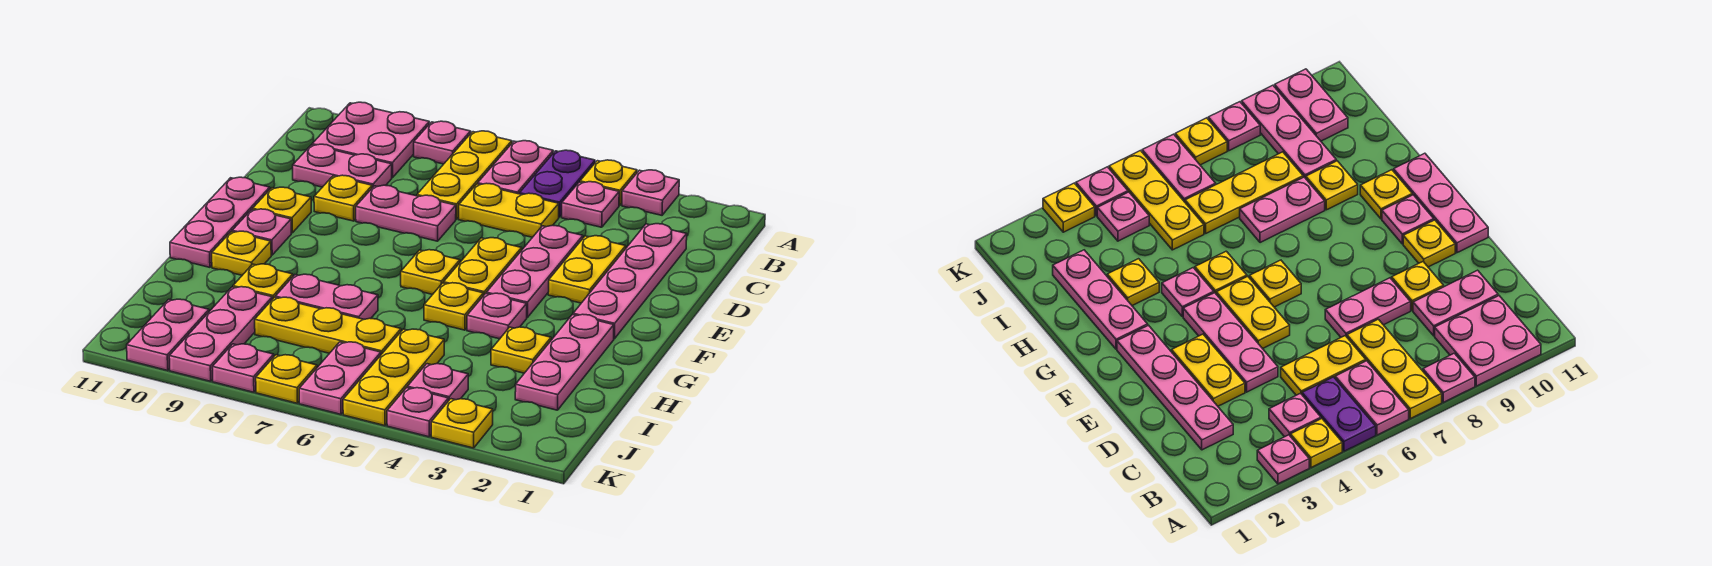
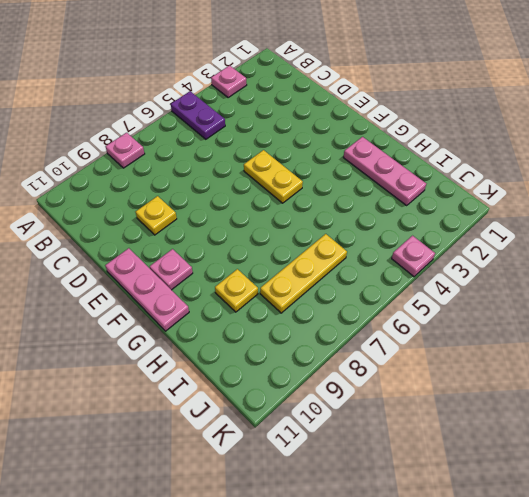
none -> yellow plate A4 level 1
none -> pink plate A6:B6 level 1
none -> yellow plate A7:C7 level 1
none -> pink plate A9:B10 level 1

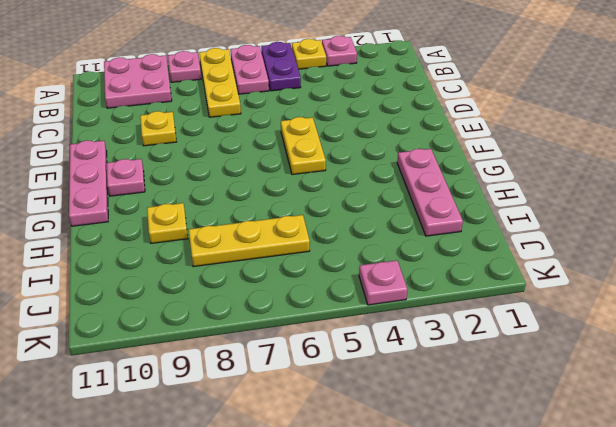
none -> pink plate B4 level 1
none -> pink plate C2:F2 level 1
none -> yellow plate C5:C6 level 1
none -> pink plate C9:C10 level 1

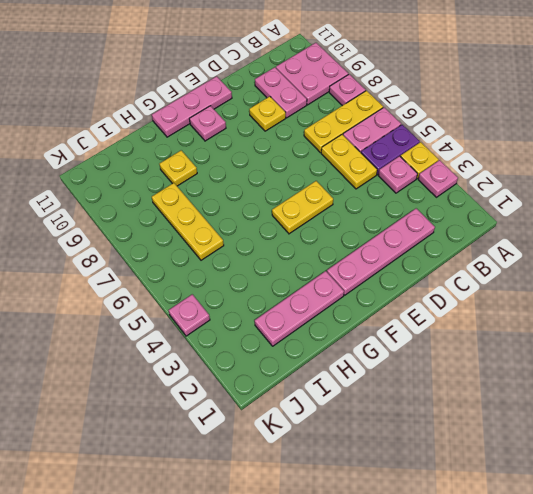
none -> yellow plate D3:E3 level 1
none -> pink plate D4:F4 level 1
none -> pink plate D7:D8 level 1
none -> yellow plate E10 level 1

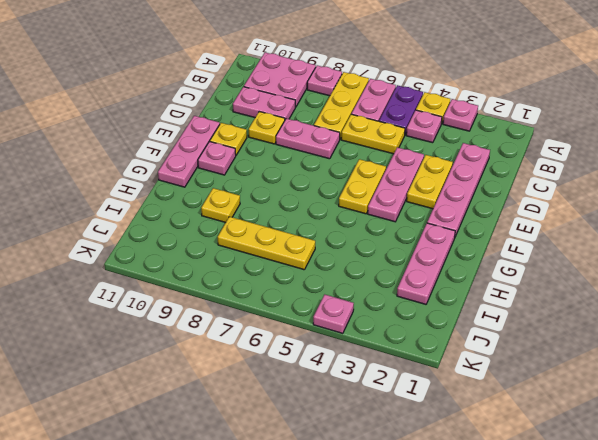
none -> yellow plate F6 level 1
none -> pink plate G4 level 1
none -> yellow plate G5 level 1
none -> yellow plate G10 level 1

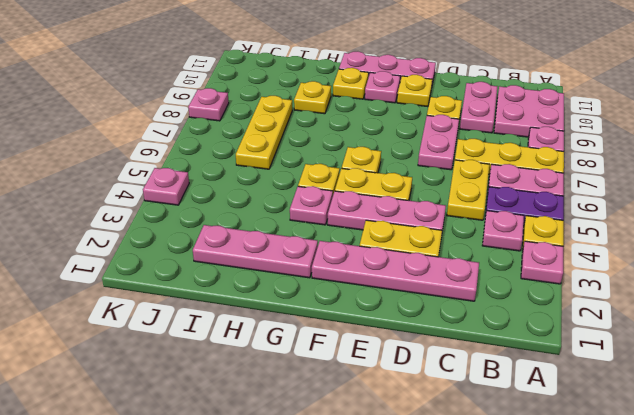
none -> yellow plate H3 level 1
none -> pink plate H7:H8 level 1
none -> yellow plate I5:K5 level 1
none -> pink plate I9:K9 level 1

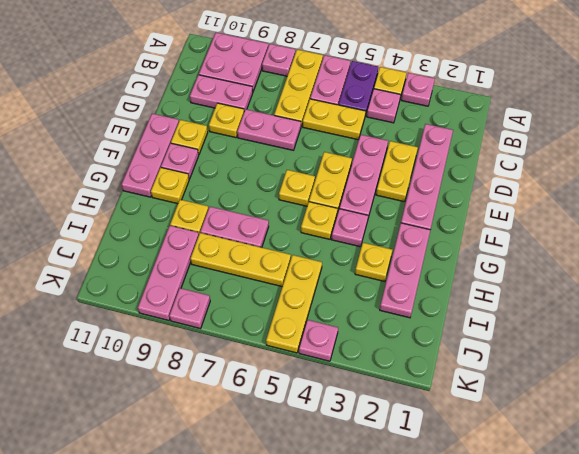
none -> pink plate J4 level 1
none -> pink plate J6:K6 level 1
none -> pink plate J10:K10 level 1
none -> yellow plate K3 level 1

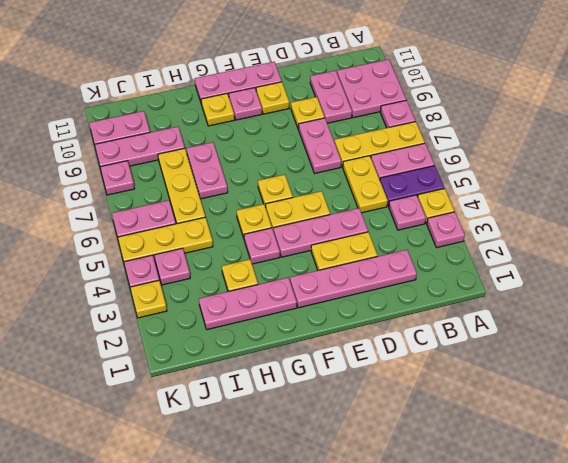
none -> yellow plate H9 level 1
none -> yellow plate K7 level 1

